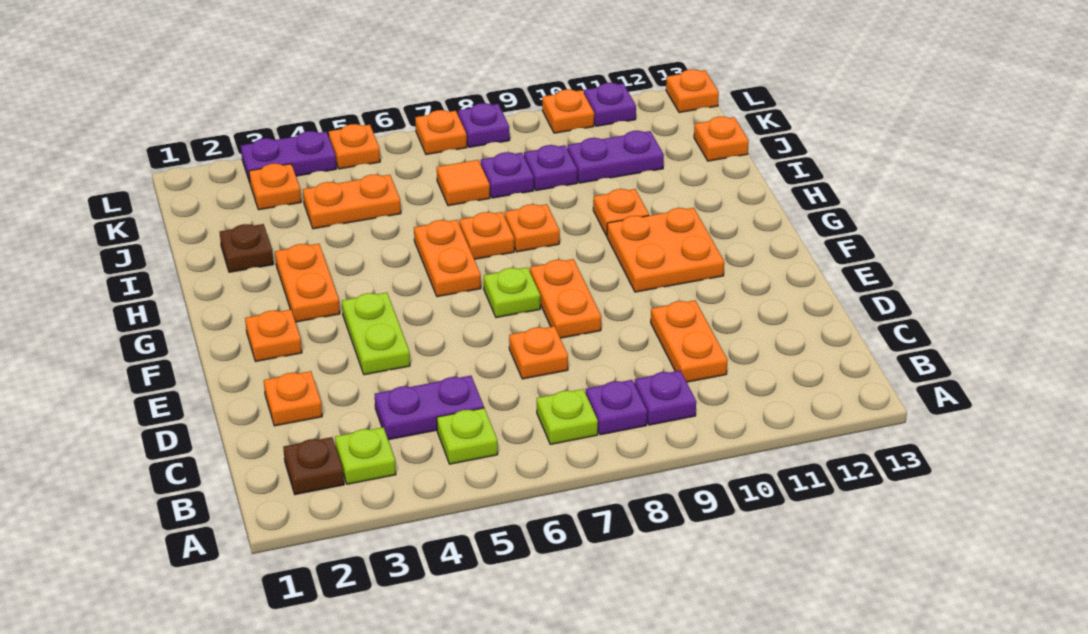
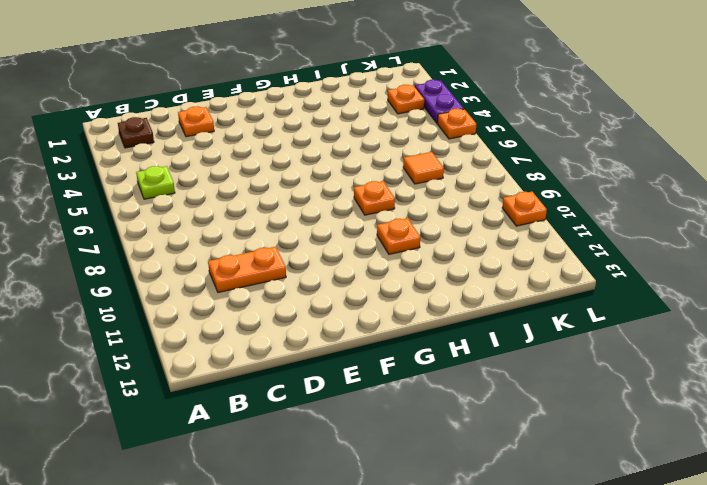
none -> lime plate B3 level 1
none -> lime plate B7 level 1
none -> purple plate B8 level 1
none -> purple plate B9 level 1

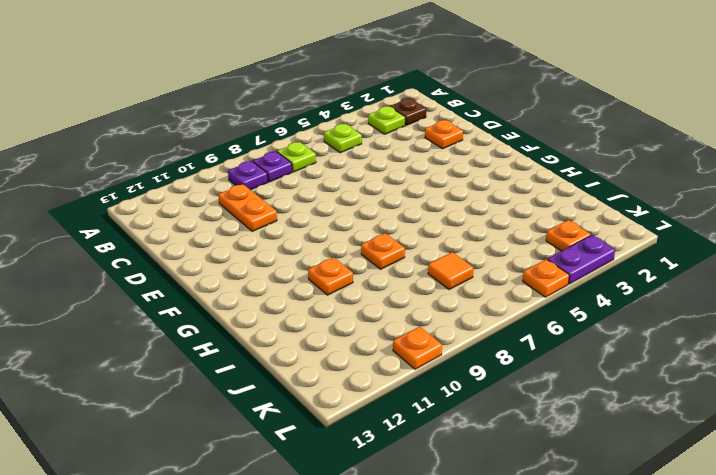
none -> purple plate C4:C5 level 1
none -> orange plate D7 level 1
none -> lime plate E4:F4 level 1
none -> orange plate E8:F8 level 1

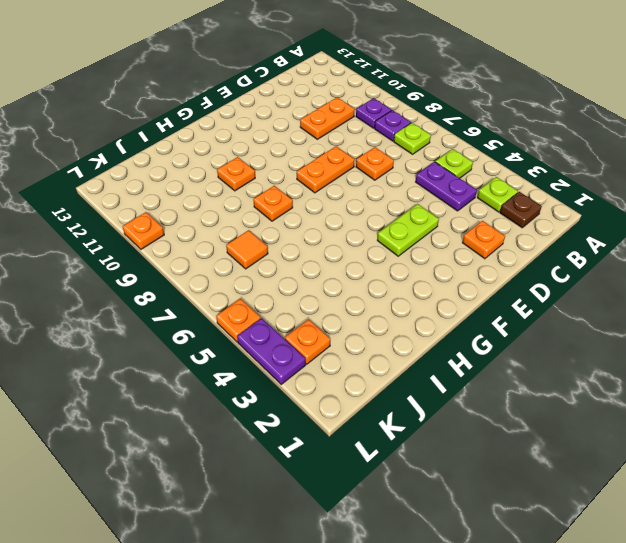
none -> orange plate F2 level 1
none -> lime plate F7 level 1
none -> orange plate F10:G11 level 1
none -> orange plate G3:H3 level 1

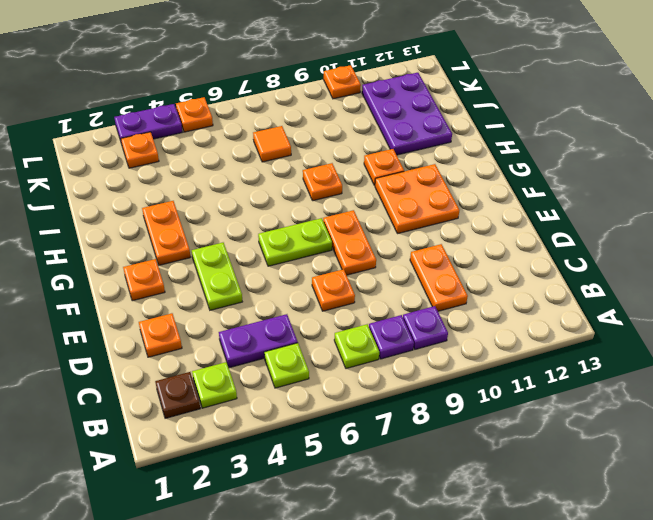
lime plate F6:F7 level 1 -> lime plate F7 level 1
purple plate I11:K12 level 1 -> purple plate J10:J11 level 1
none -> orange plate G6:H6 level 1
none -> orange plate H7 level 1
none -> brown plate I2 level 1
none -> orange plate J4:J5 level 1

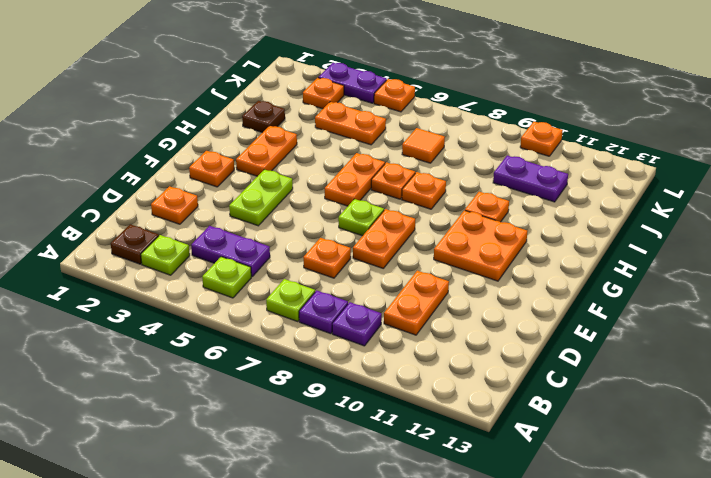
none -> purple plate J8 level 1
none -> purple plate J9 level 1
none -> orange plate J13 level 1
none -> orange plate L7 level 1

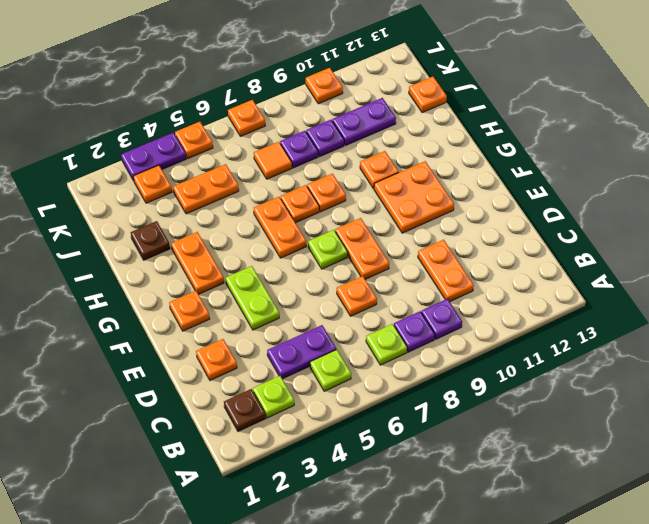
none -> purple plate L8 level 1
none -> purple plate L11 level 1
none -> orange plate L13 level 1

